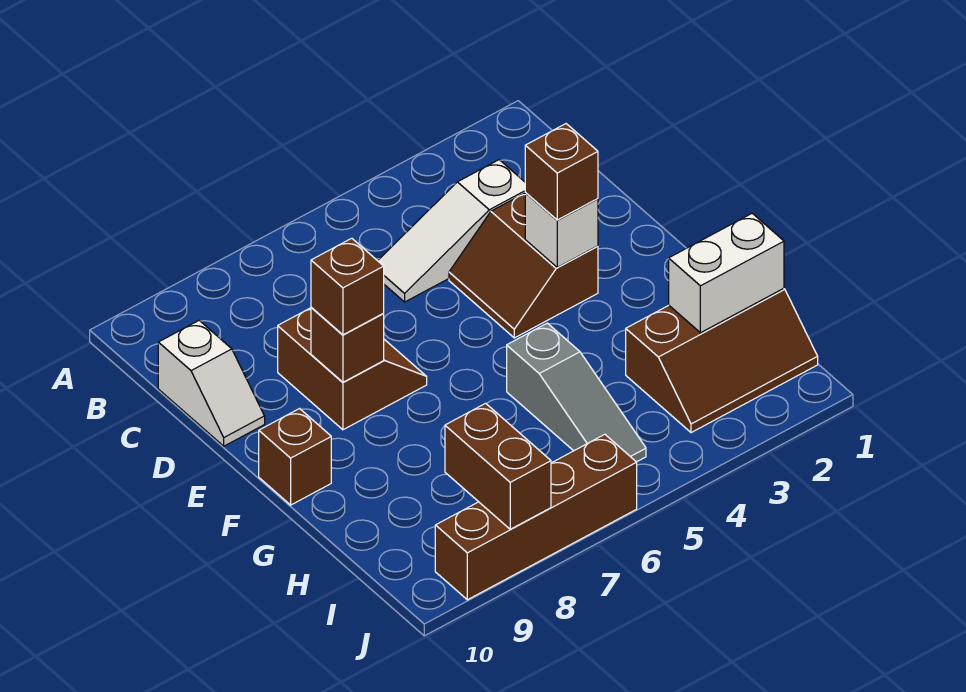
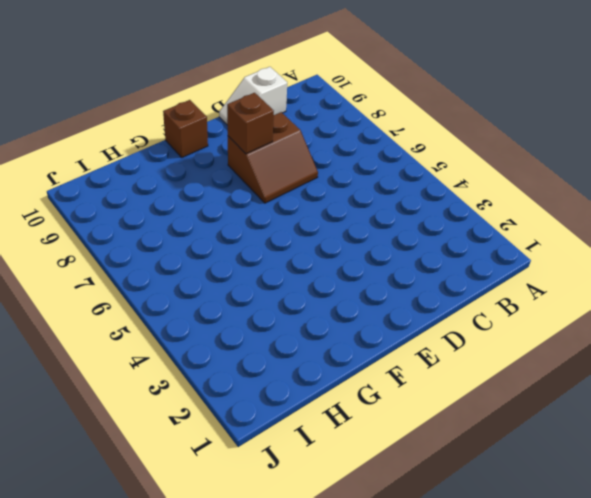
none -> white slope C3:C5 level 1 top 3
none -> brown slope D3:E4 level 1 top 3
none -> grey slope G5:I5 level 1 top G

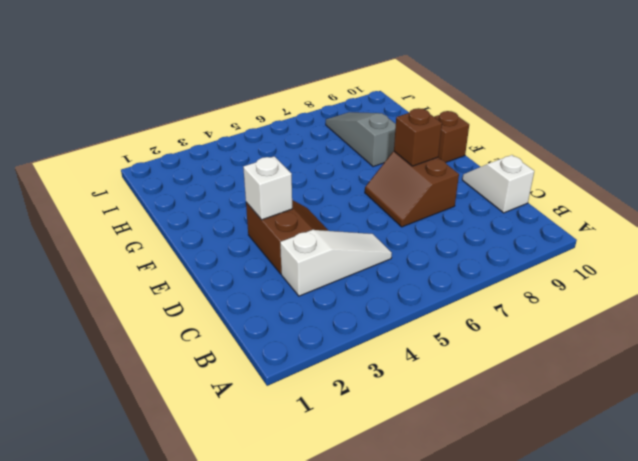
grey slope G8:I8 level 1 top G -> grey slope G5:I5 level 1 top G
none -> brown slope H1:I3 level 1 top H
none -> brown brick J6:J9 level 1
none -> white brick H1:H2 level 2

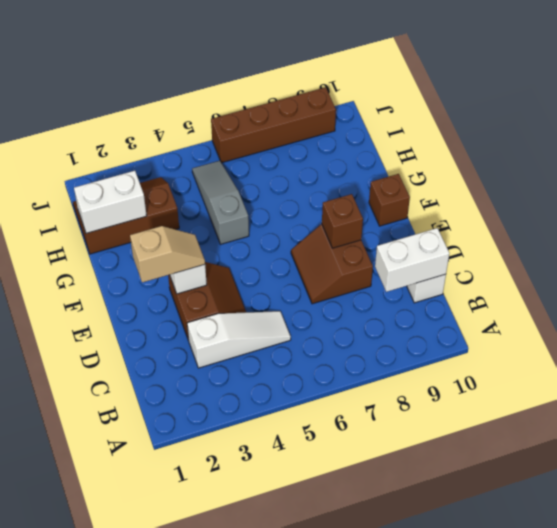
white brick C9:C10 level 2 -> none
tan slope E2:E3 level 3 top 2 -> brown brick E3 level 3
none -> brown brick I8:J8 level 2
none -> brown brick E8 level 3

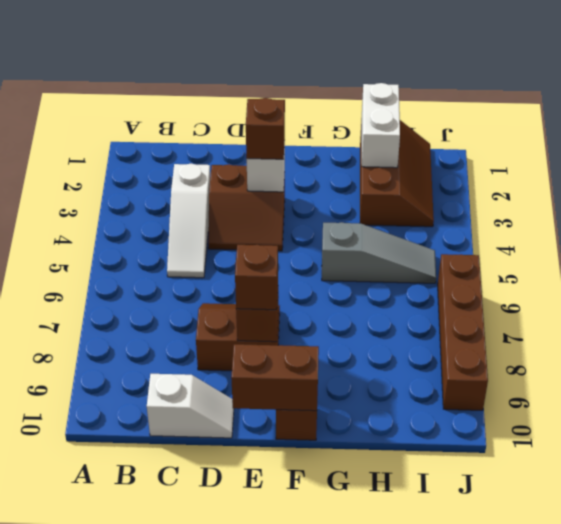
brown brick E10:F10 level 2 -> brown brick I8:J8 level 2

